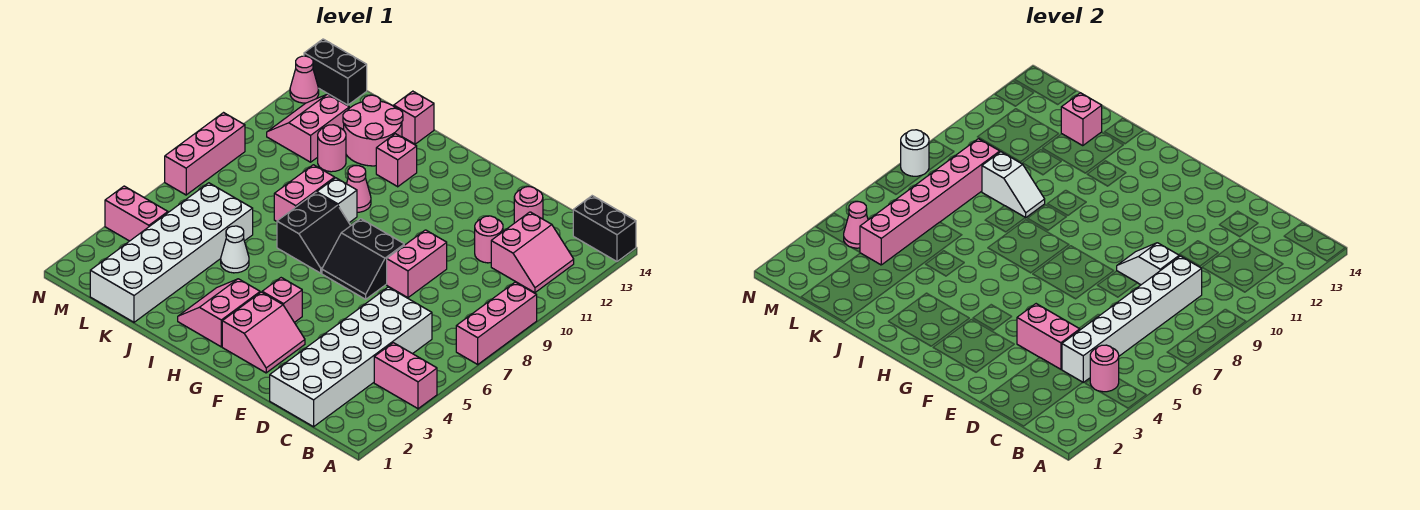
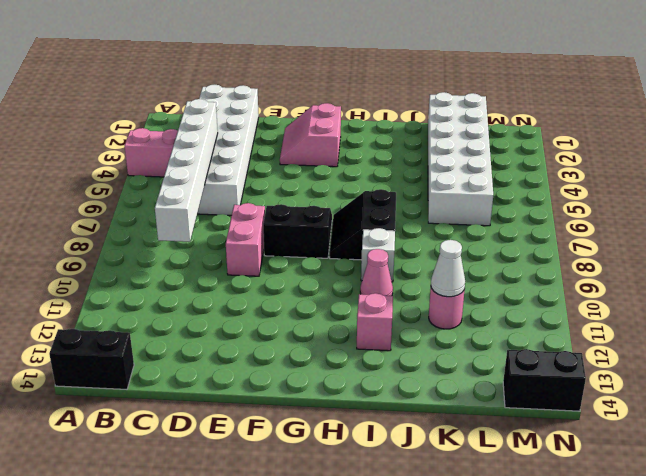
white cone K11 level 2 -> white cone J5 level 1
none -> pink brick A7:A9 level 1
none -> pink slope B11:C12 level 1 top C
none -> pink round brick D11 level 1
none -> pink round brick D13 level 1

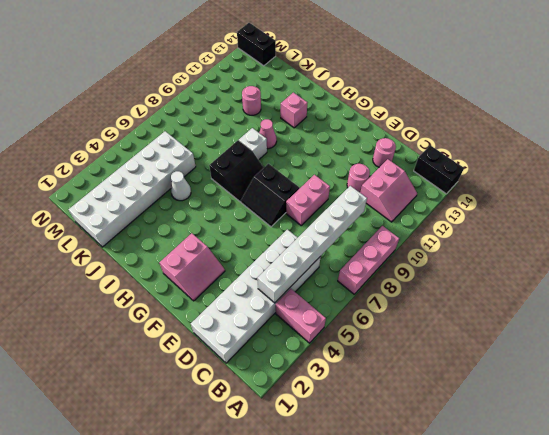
none -> pink brick G4 level 1
none -> pink slope H2:I3 level 1 top H
none -> pink brick J8:J9 level 1
none -> pink round brick J12:K13 level 1

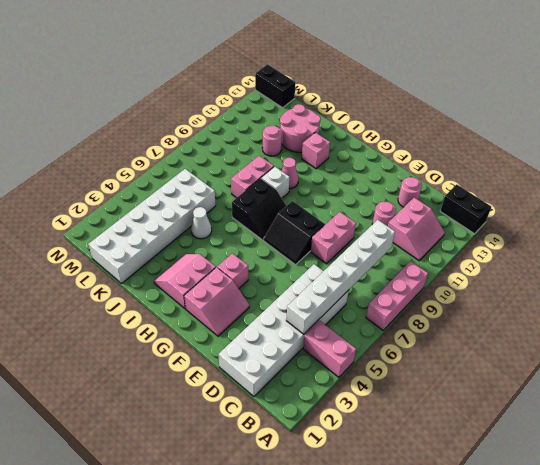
none -> pink brick J14 level 1
none -> pink slope L11:M12 level 1 top L
none -> pink brick M4:N4 level 1
none -> pink brick N7:N9 level 1

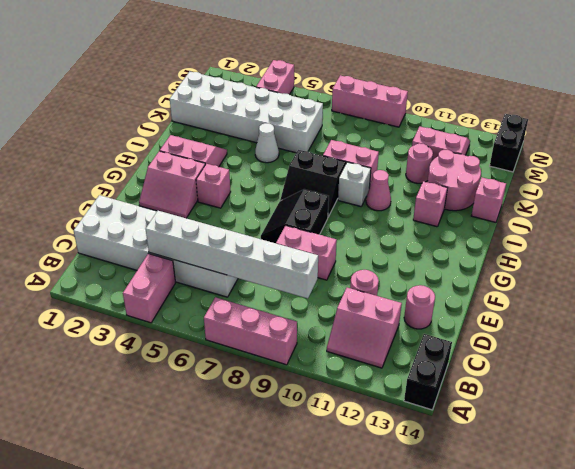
none -> pink cone N13 level 1
none -> pink round brick B4 level 2
none -> pink brick D4:E4 level 2
none -> white slope D9:E9 level 2 top D

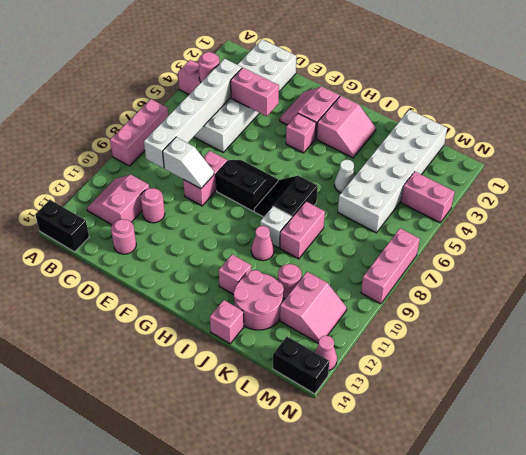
none -> white slope J9:K9 level 2 top K
none -> pink brick K13 level 2
none -> pink brick L4:L9 level 2
none -> pink cone M4 level 2

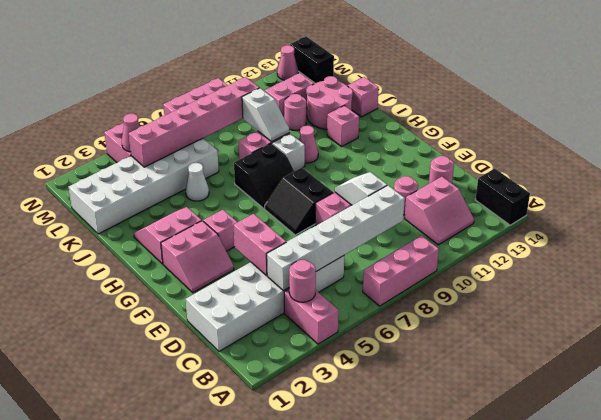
none -> pink brick K13 level 2
none -> white round brick N8 level 2

